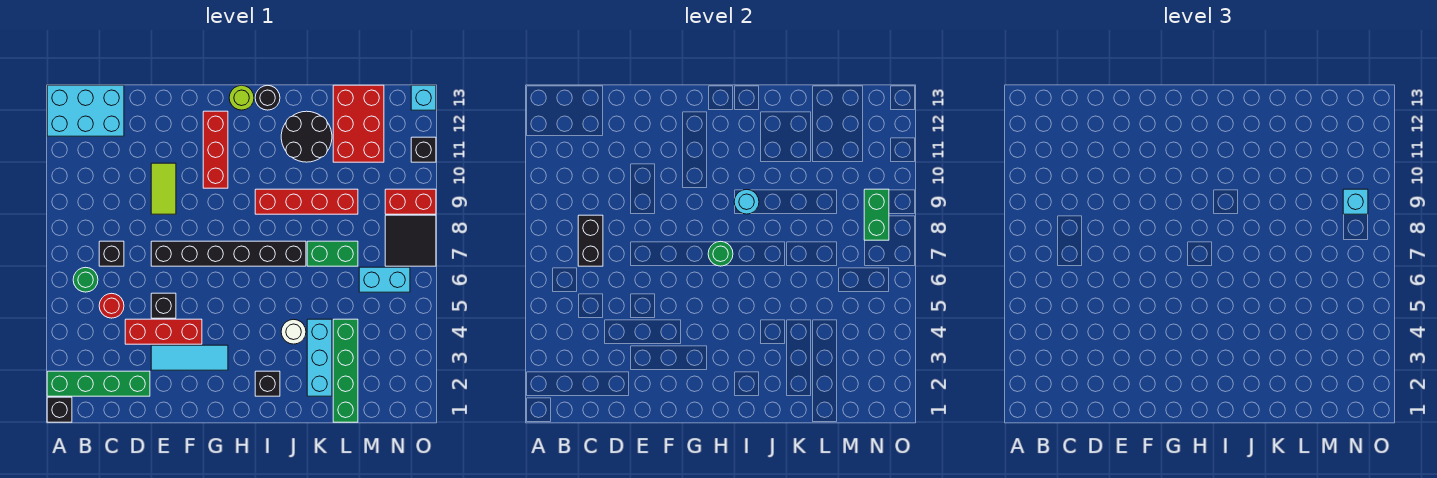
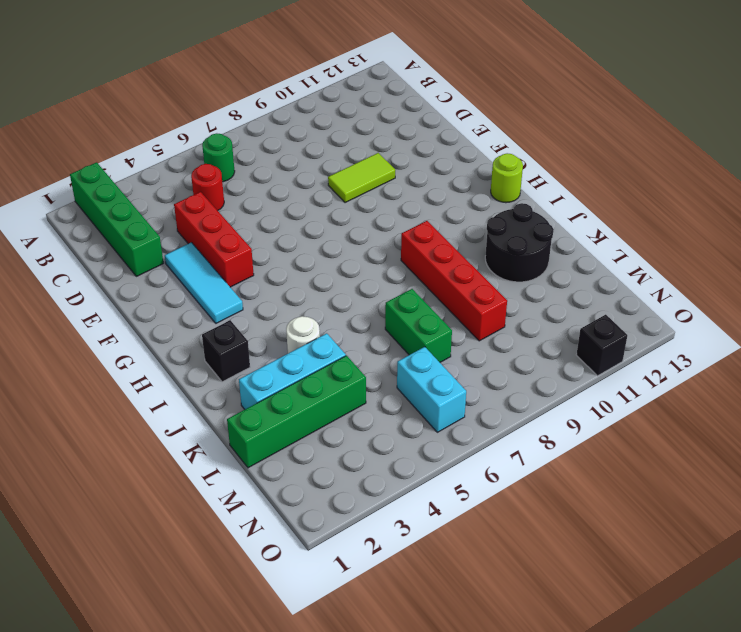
none -> black brick A1 level 1
none -> cyan brick A12:C13 level 1
none -> black brick C7 level 1
none -> black brick E5 level 1

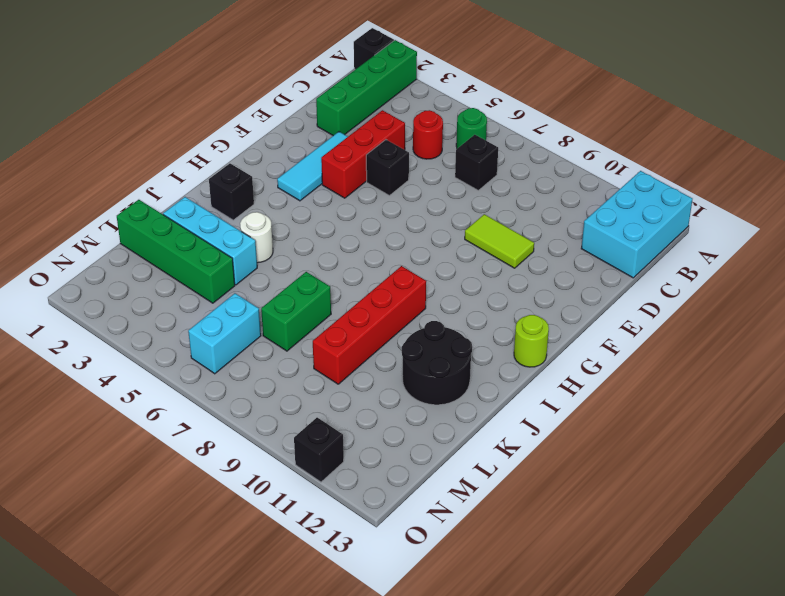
none -> black brick E7:J7 level 1
none -> red brick G10:G12 level 1
none -> black round brick I13 level 1
none -> red brick L11:M13 level 1

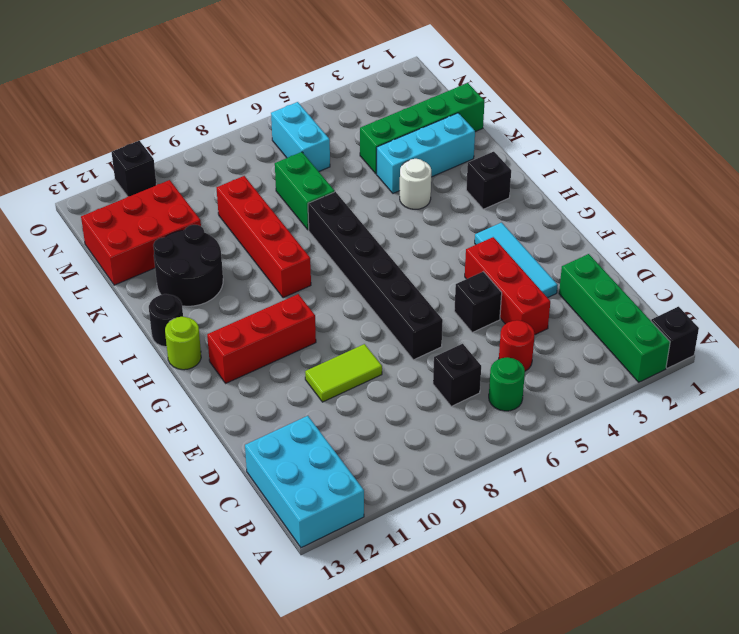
none -> black tile N7:O8 level 1
none -> red brick N9:O9 level 1
none -> cyan brick O13 level 1
none -> black brick C7:C8 level 2

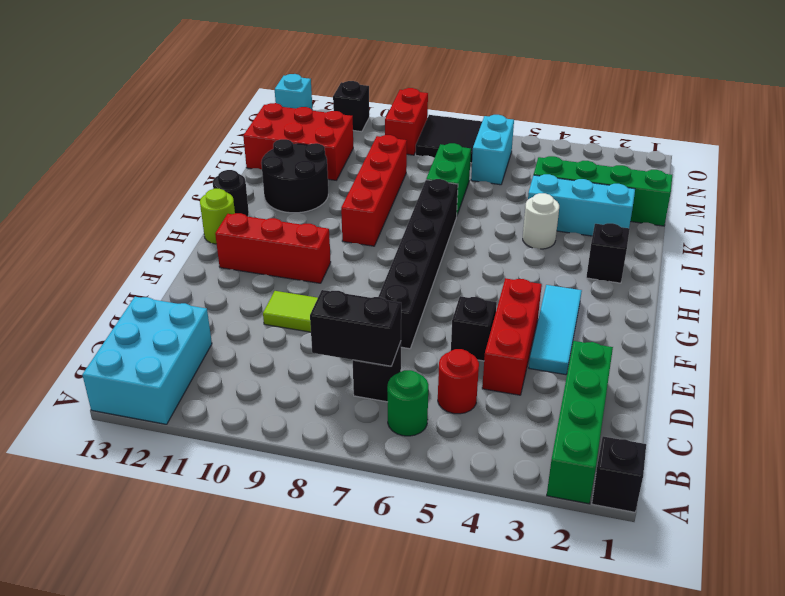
none -> green round brick H7 level 2
none -> cyan round brick I9 level 2
none -> green brick N8:N9 level 2
none -> cyan brick N9 level 3

